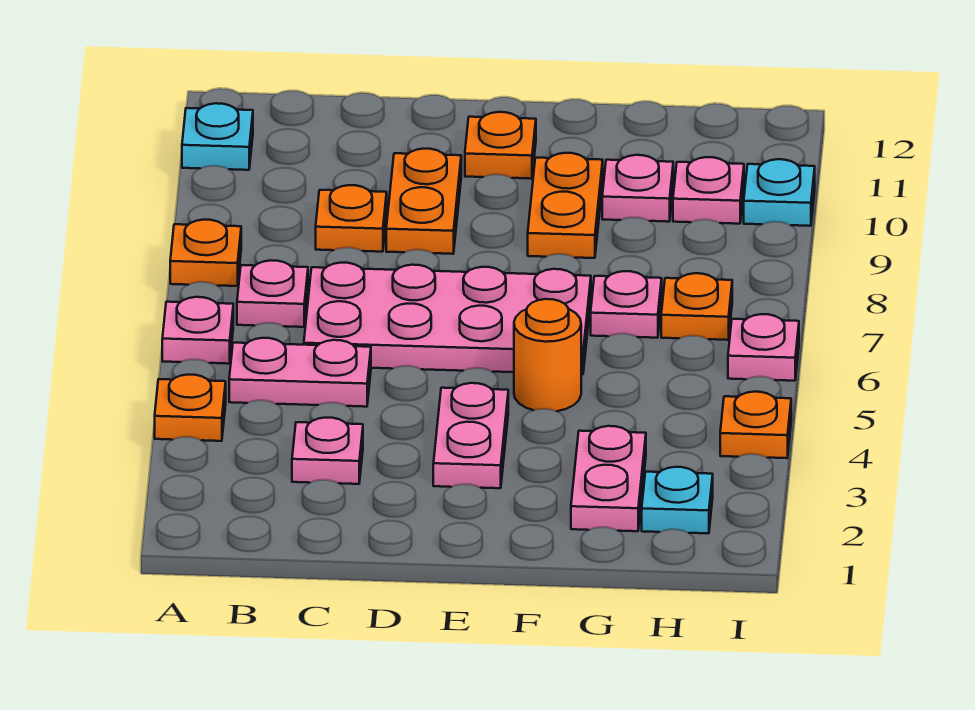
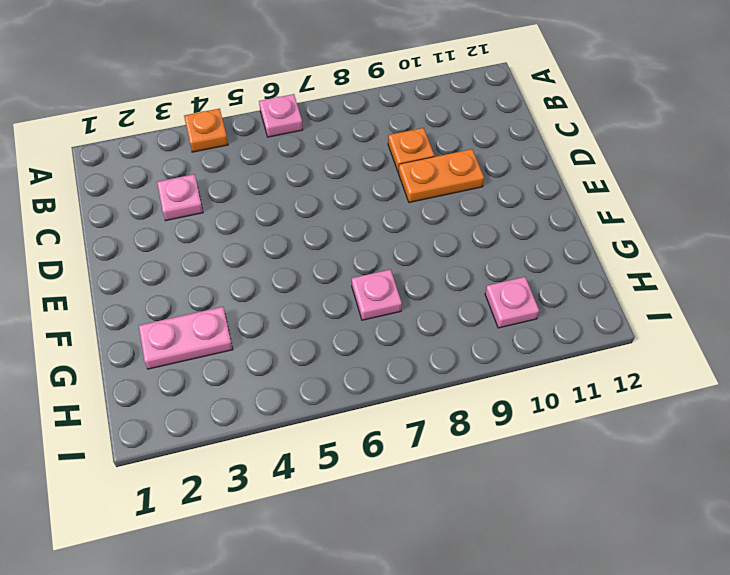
none -> orange plate A8 level 1
none -> cyan plate A11 level 1
none -> pink plate B5:C5 level 1

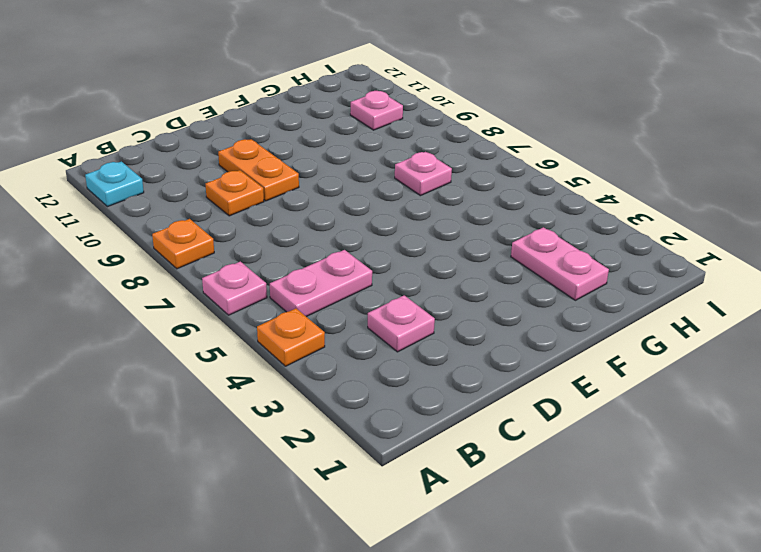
none -> pink plate B7 level 1
none -> pink plate C6:F7 level 1
none -> pink plate E3:E4 level 1

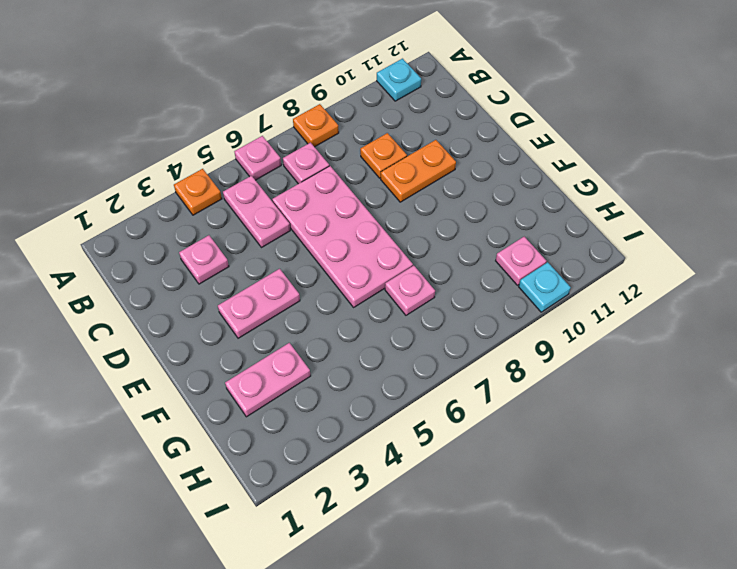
none -> orange plate E11 level 1
none -> orange round brick F5 level 1
none -> orange plate F9:F10 level 1

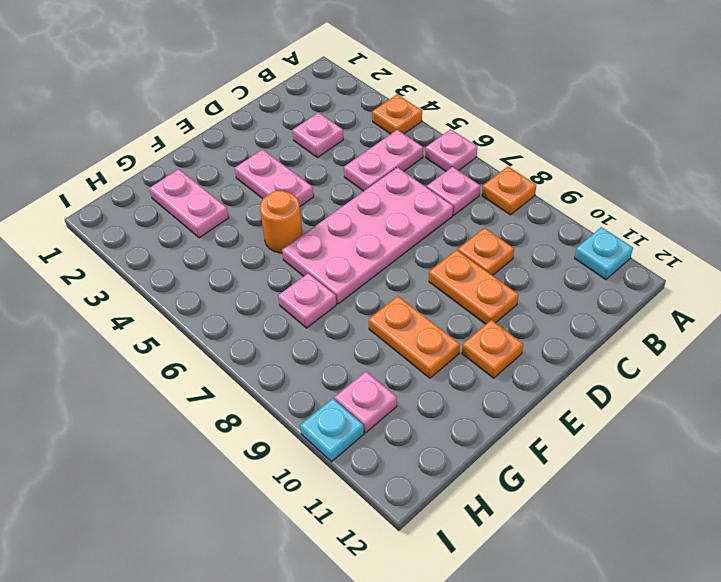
none -> pink plate G10 level 1
none -> cyan plate H2 level 1
none -> orange plate H7 level 1

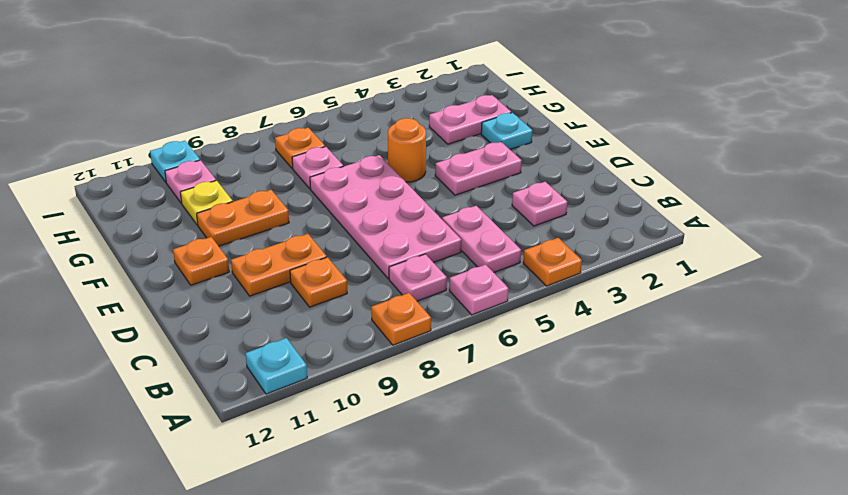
cyan plate F2 level 1 -> cyan plate H2 level 1
yellow plate G10 level 1 -> pink plate G10 level 1
none -> orange plate I4 level 1
none -> pink plate I6 level 1

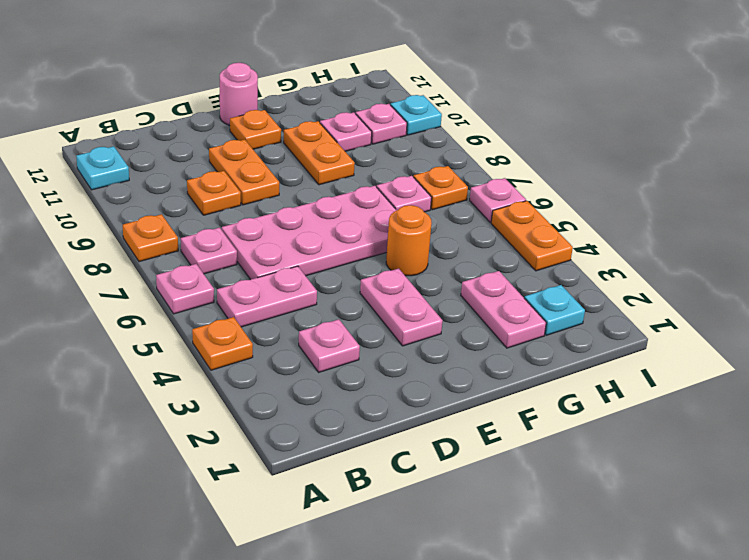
pink round brick E12 level 1 -> none
orange plate I4:I5 level 1 -> orange plate I4 level 1

